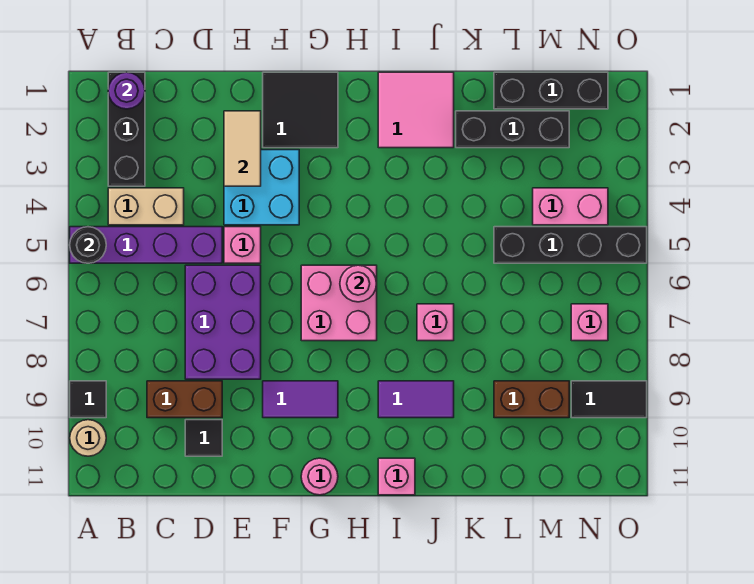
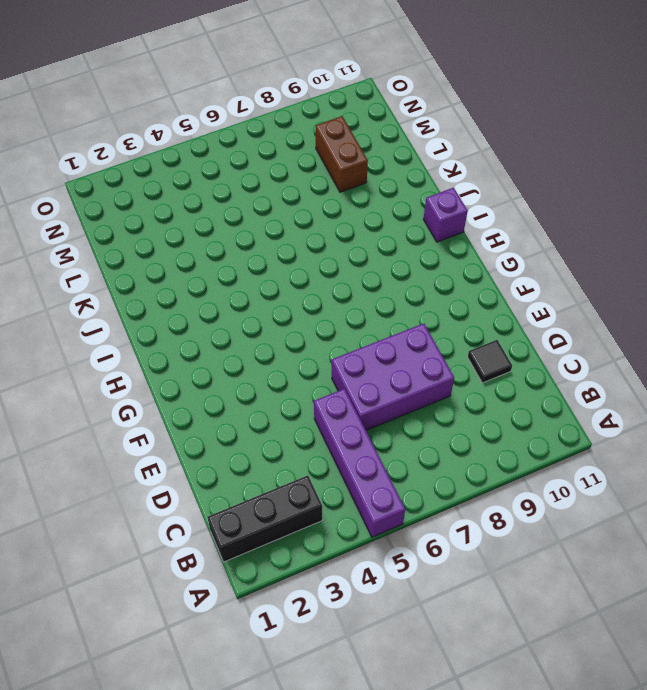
purple brick I11 level 1 -> pink brick I11 level 1
none -> black tile A9 level 1
none -> tan round brick A10 level 1
none -> tan brick B4:C4 level 1

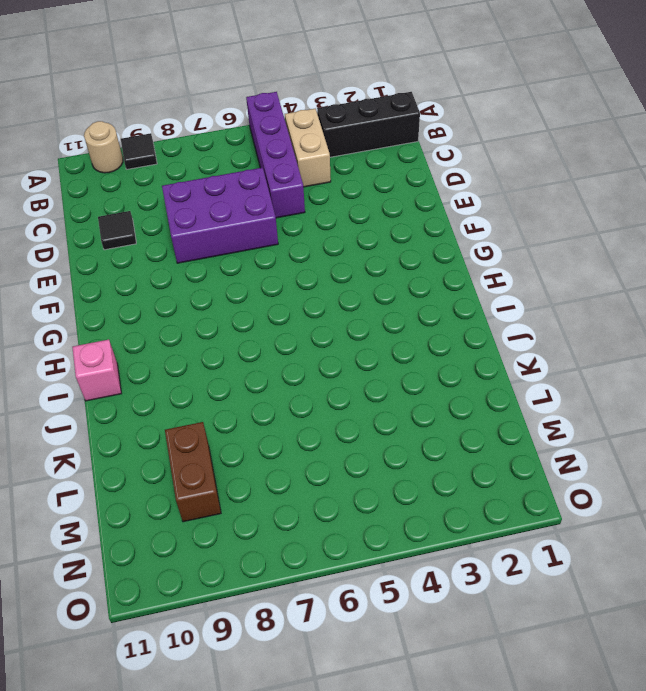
none -> brown brick C9:D9 level 1
none -> cyan brick E3:F4 level 1
none -> pink brick E5 level 1

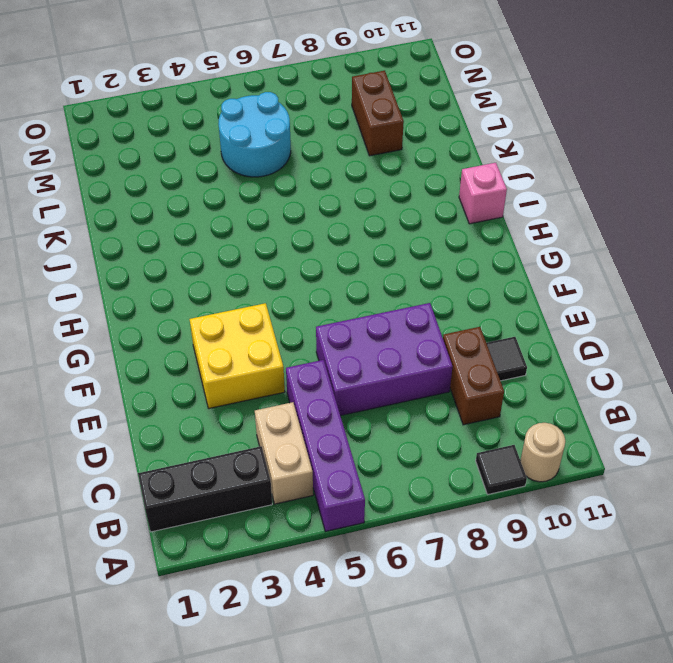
yellow brick E3:F4 level 1 -> cyan brick E3:F4 level 1
cyan round brick L5:M6 level 1 -> black brick L5:O5 level 1
none -> pink brick E5 level 1
none -> black tile F1:G2 level 1
none -> purple tile F9:G9 level 1

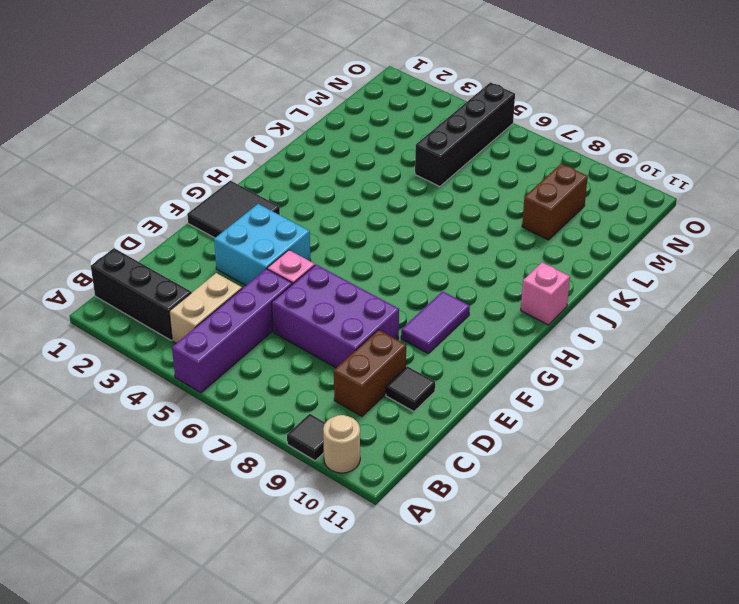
none -> pink brick G6:H7 level 1
none -> pink round brick G11 level 1
none -> pink tile I1:J2 level 1

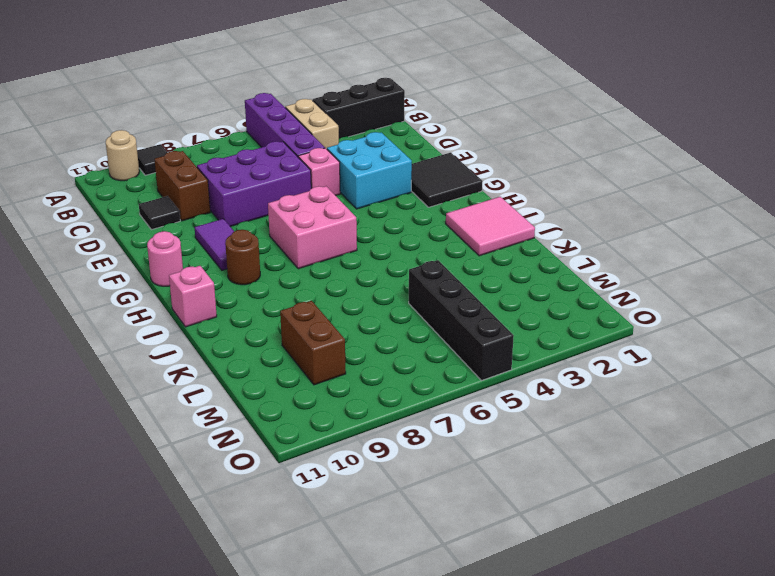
brown round brick H9 level 1 -> none
none -> purple tile I9:J9 level 1
none -> pink brick J7 level 1
none -> black brick K2:M2 level 1

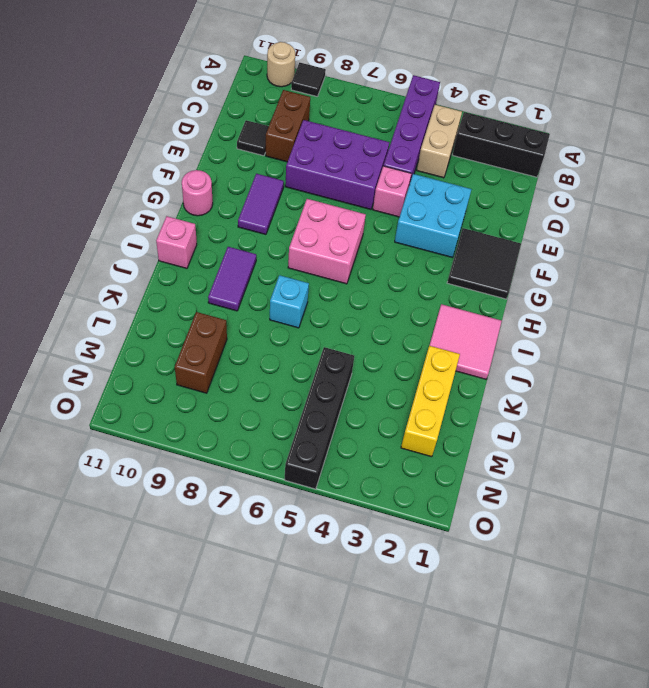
cyan brick J7 level 1 -> pink brick J7 level 1
yellow brick K2:M2 level 1 -> black brick K2:M2 level 1
none -> black brick L1:N1 level 1
none -> pink brick M4:N4 level 1
none -> pink brick N7 level 1

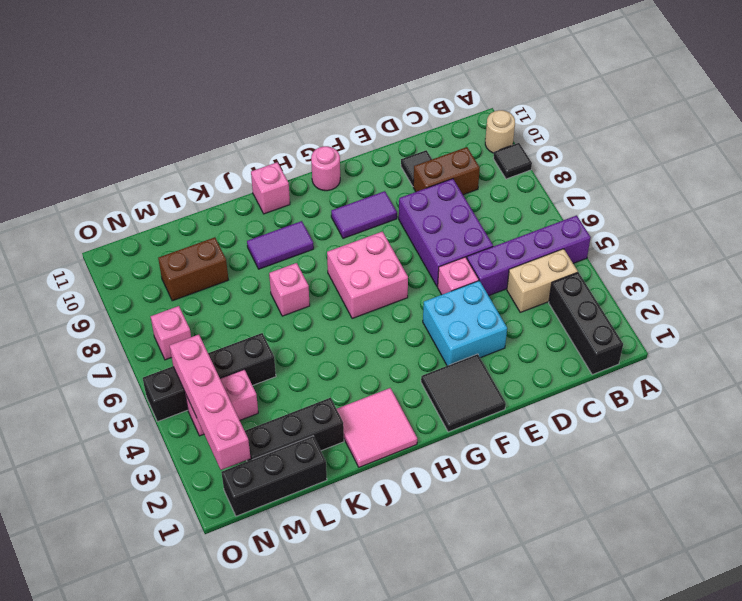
pink brick N2:N5 level 2 -> none
none -> black tile N9:O9 level 1
none -> black round brick A5 level 2
none -> purple round brick B1 level 2

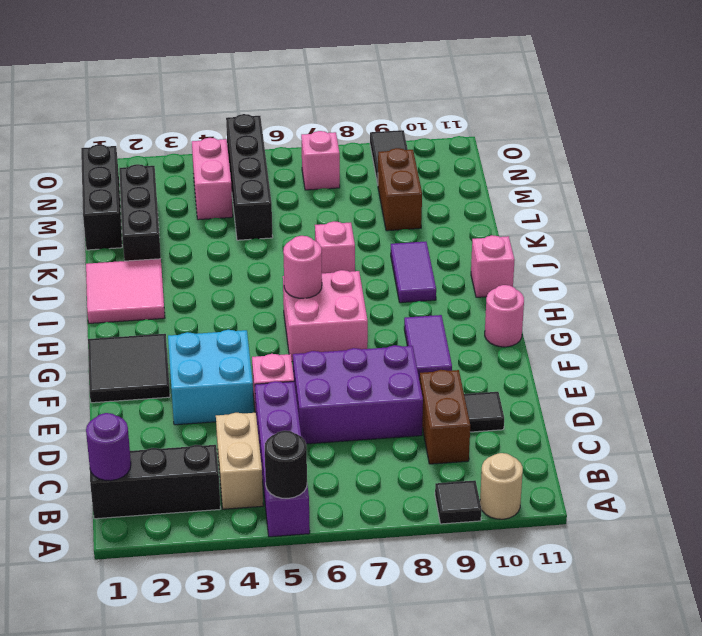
none -> tan tile E2:E3 level 2

